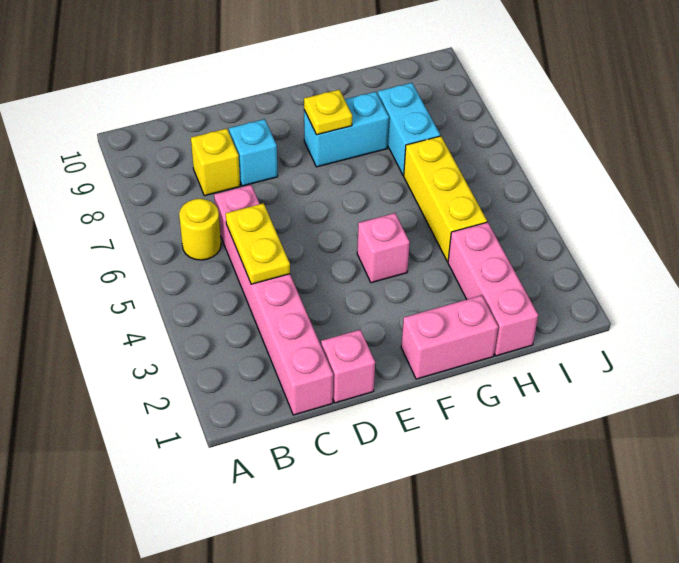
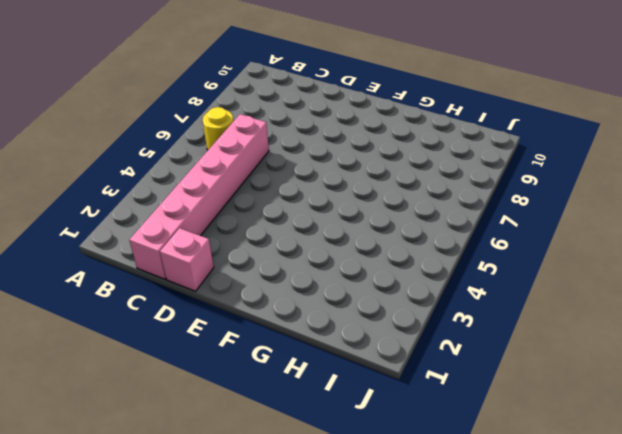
none -> yellow brick C8 level 1
none -> cyan brick D8 level 1
none -> pink brick F1:G1 level 1

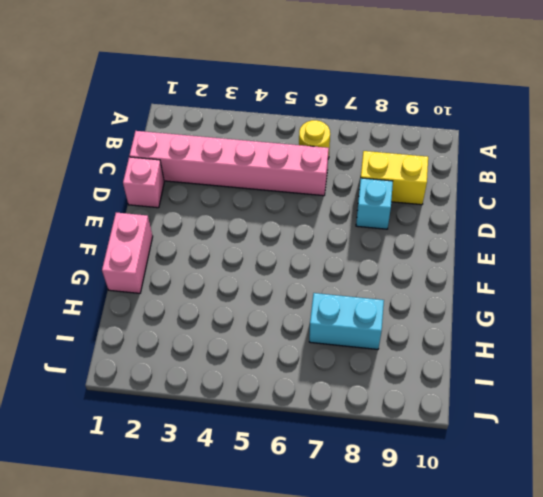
yellow brick C8:C9 level 1 -> yellow brick C8 level 1
none -> pink brick F4 level 1
none -> cyan brick F8:G8 level 1
none -> pink brick H1:H3 level 1

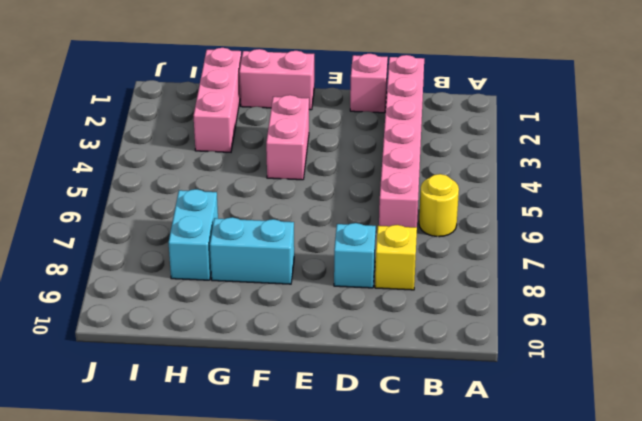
pink brick F3:F4 level 1 -> pink brick F4 level 1
none -> yellow brick H4:H6 level 1
none -> yellow plate C4:C5 level 2
none -> yellow plate F8 level 2

